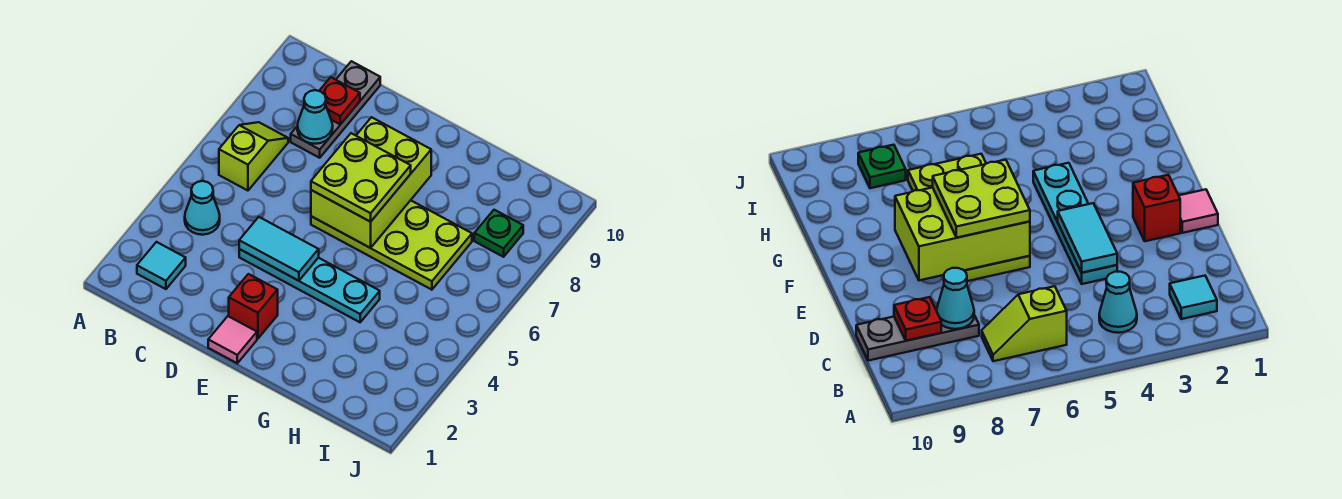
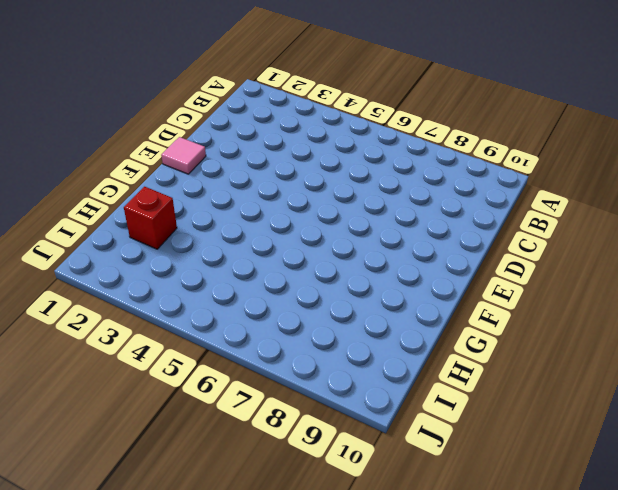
red brick H2 level 1 -> red brick E2 level 1
none -> cyan tile B2 level 1
none -> cyan cone B4 level 1
none -> lime slope B6:B7 level 1 top 6

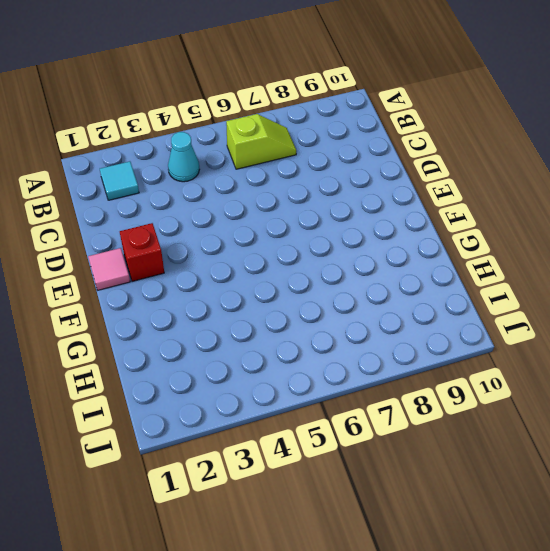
none -> grey plate C8:C10 level 1
none -> cyan plate D4:G4 level 1
none -> lime plate E6:H7 level 1

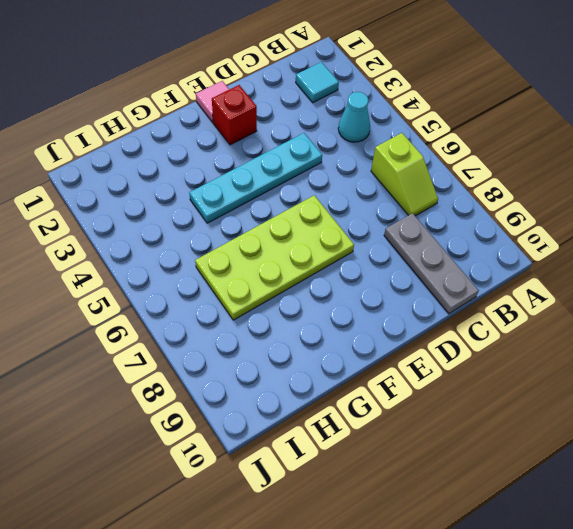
none -> green plate I8 level 1
none -> cyan cone C8 level 2
none -> red plate C9 level 2

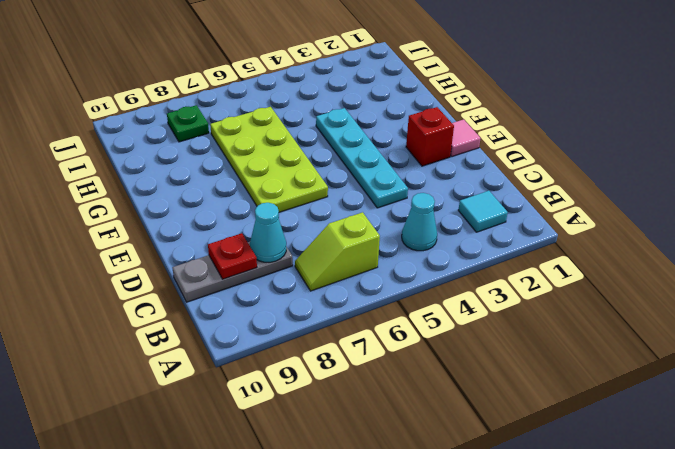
none -> cyan tile D4:E4 level 2
none -> lime brick E6:F8 level 2
none -> lime plate E6:F7 level 3

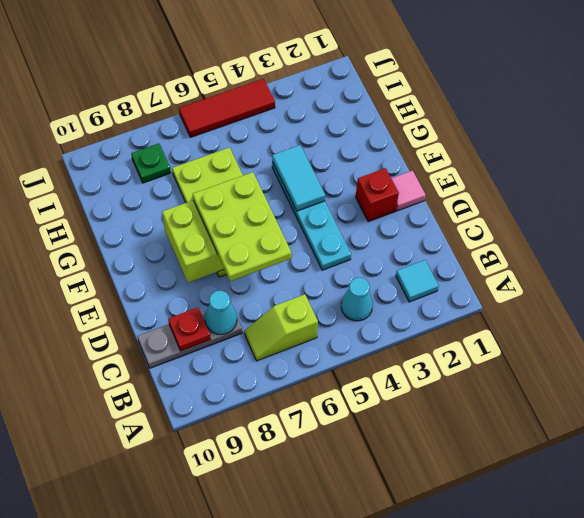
lime plate D6:F7 level 3 -> lime plate E6:F7 level 3
cyan tile F4:G4 level 2 -> cyan tile D4:E4 level 2
red tile J4:J6 level 1 -> none

